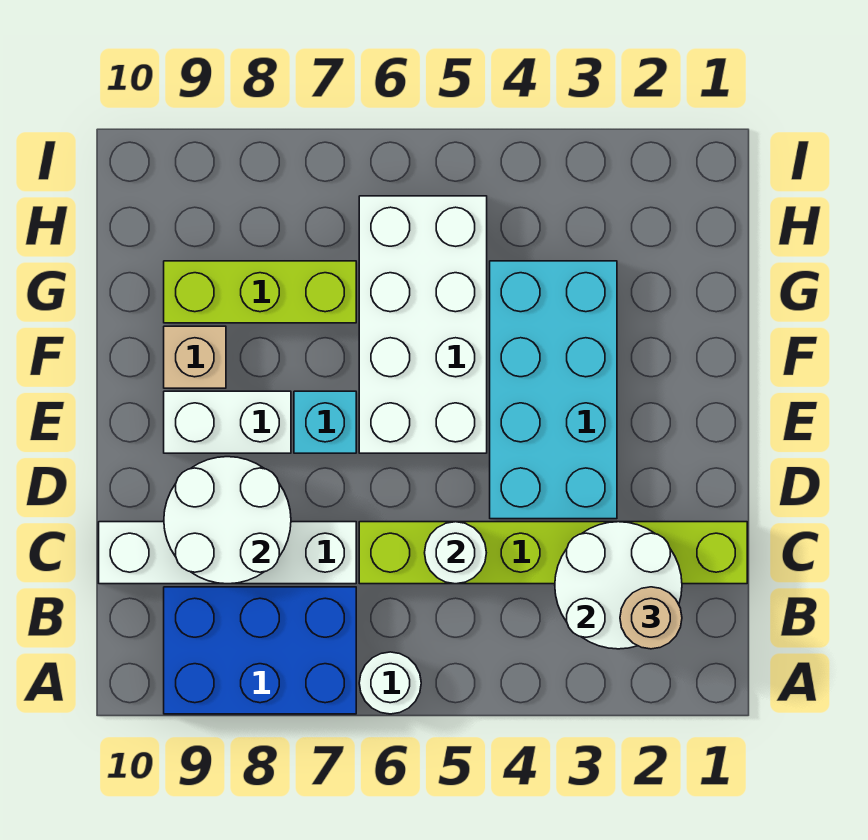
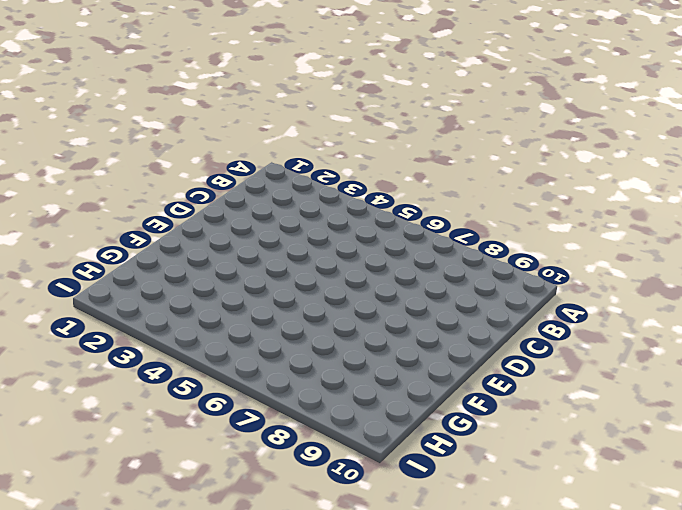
none -> white round brick A6 level 1
none -> blue brick A7:B9 level 1
none -> lime brick C1:C6 level 1

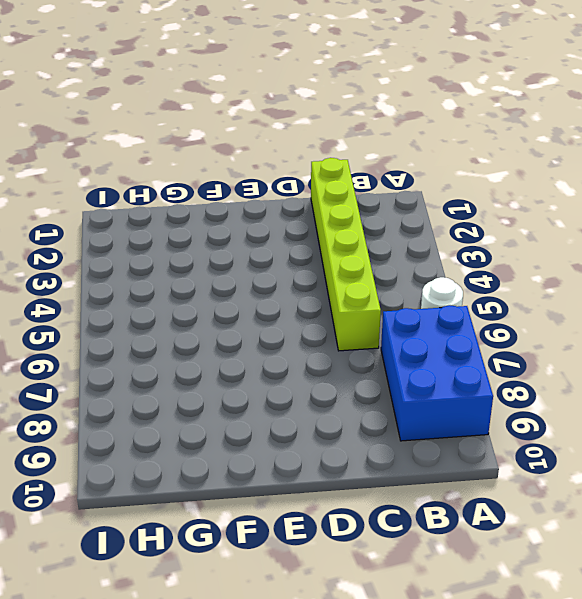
none -> white brick C7:C10 level 1
none -> cyan brick D3:G4 level 1
none -> white brick E5:H6 level 1

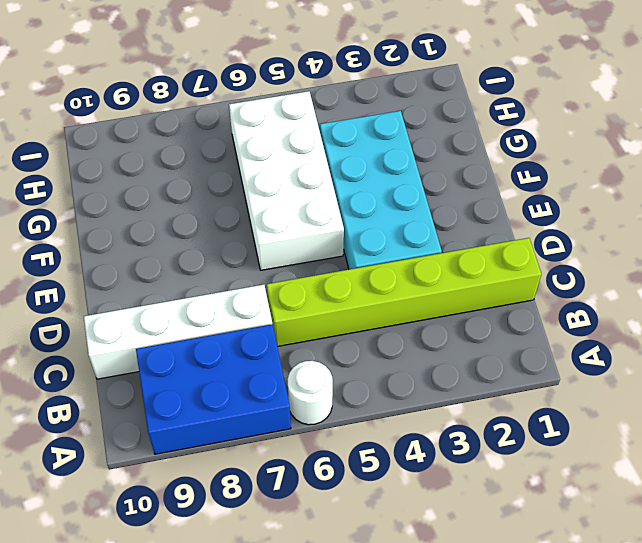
none -> cyan brick E7 level 1
none -> white brick E8:E9 level 1
none -> tan brick F9 level 1

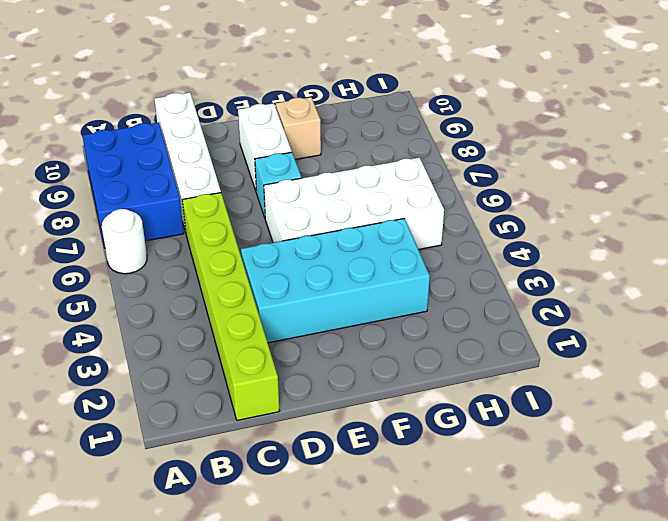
none -> lime brick G7:G9 level 1
none -> white round brick B2:C3 level 2
none -> white round brick C5 level 2

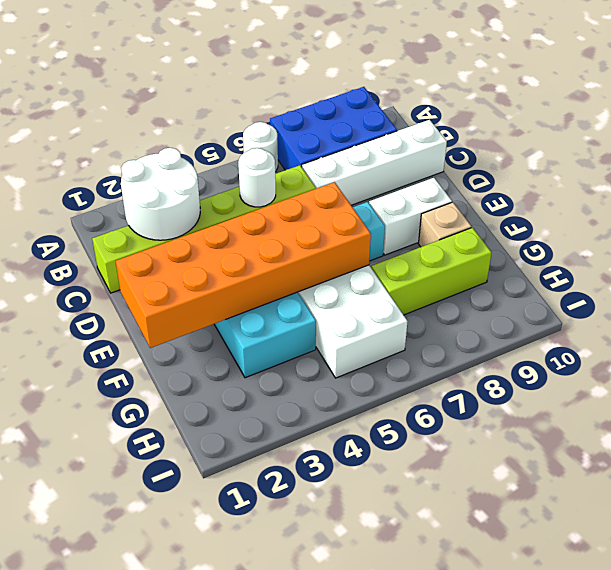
orange brick E1:F6 level 2 -> none
none -> white round brick C8:D9 level 2
none -> tan round brick B2 level 3

